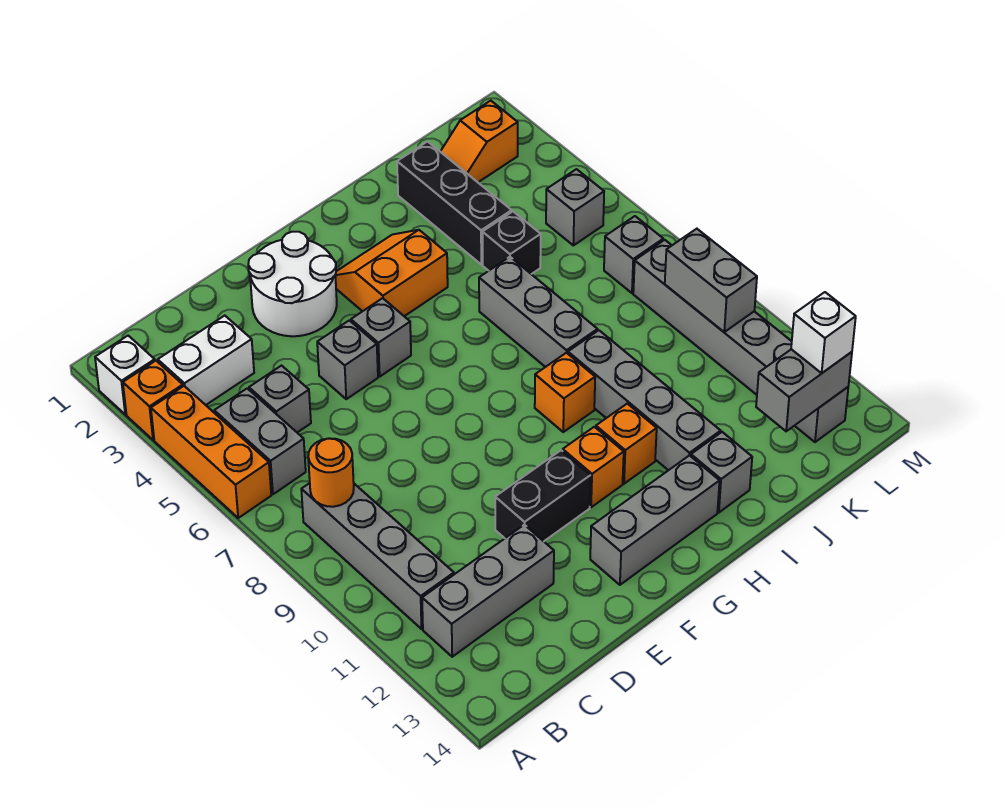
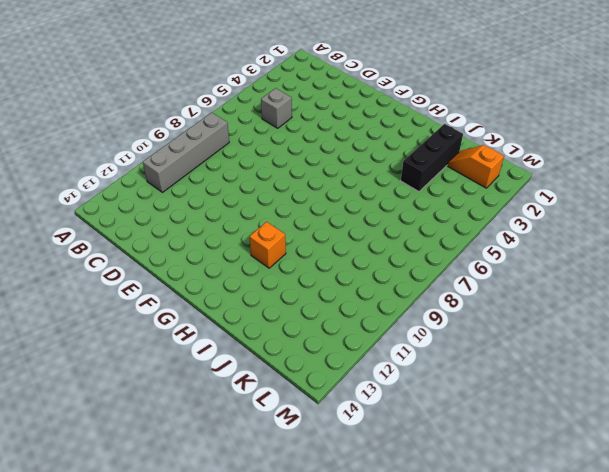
none -> white brick A2 level 1
none -> orange brick A3 level 1
none -> orange brick A4:A6 level 1
none -> white brick B3:C3 level 1

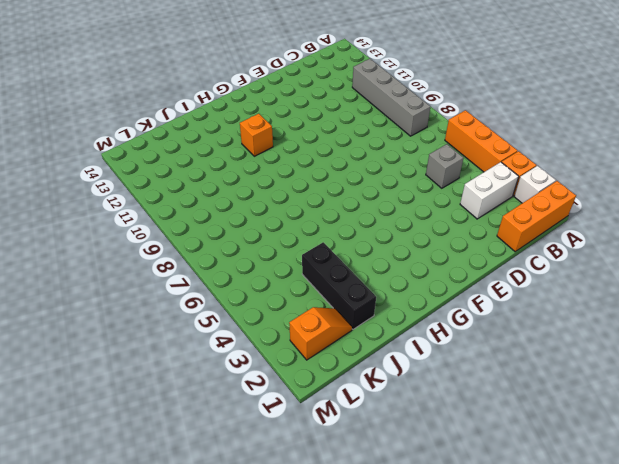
orange brick A1:C1 level 1 -> none
none -> grey brick B5:B6 level 1
none -> grey brick B12:D12 level 1
none -> white round brick E2:F3 level 1
none -> grey brick E5 level 1

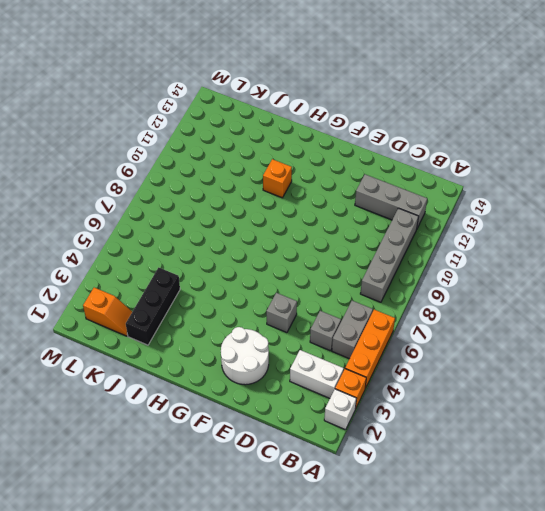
none -> black brick E11:F11 level 1
none -> grey brick F5 level 1
none -> grey brick F13:H13 level 1
none -> orange slope G3:H4 level 1 top 4

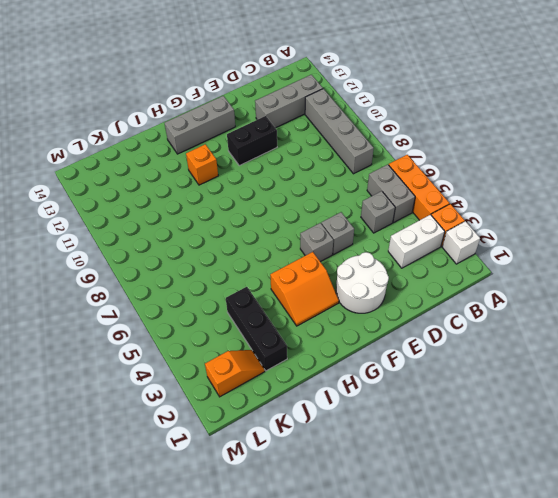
none -> orange brick G11 level 1
none -> orange brick H9 level 1
none -> grey brick I6:I8 level 1
none -> grey brick I9:I12 level 1

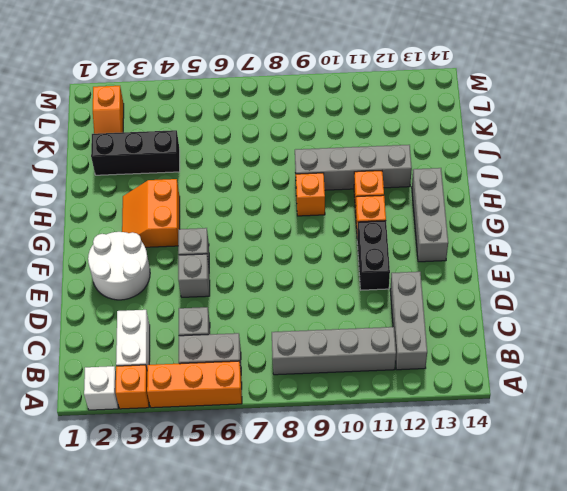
none -> grey brick I6:I8 level 1
none -> grey brick I13 level 1
none -> black brick J5 level 1
none -> grey brick L5 level 1

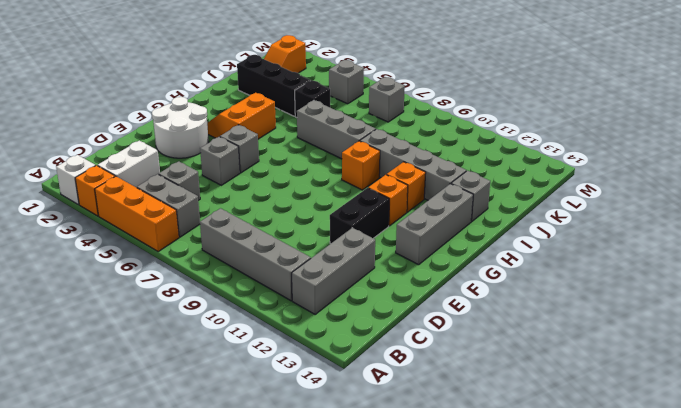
none -> grey brick L8:L13 level 1
none -> orange round brick B8 level 2
none -> grey brick K13:L13 level 2
none -> grey brick L9:L10 level 2

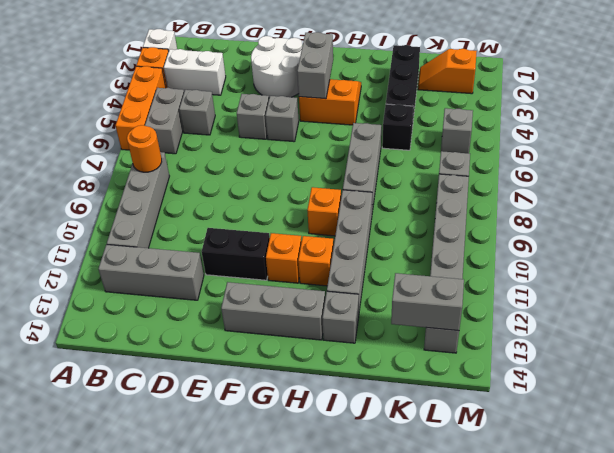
grey brick G3:G4 level 2 -> grey brick L9:L10 level 2
none -> white brick L13 level 3

